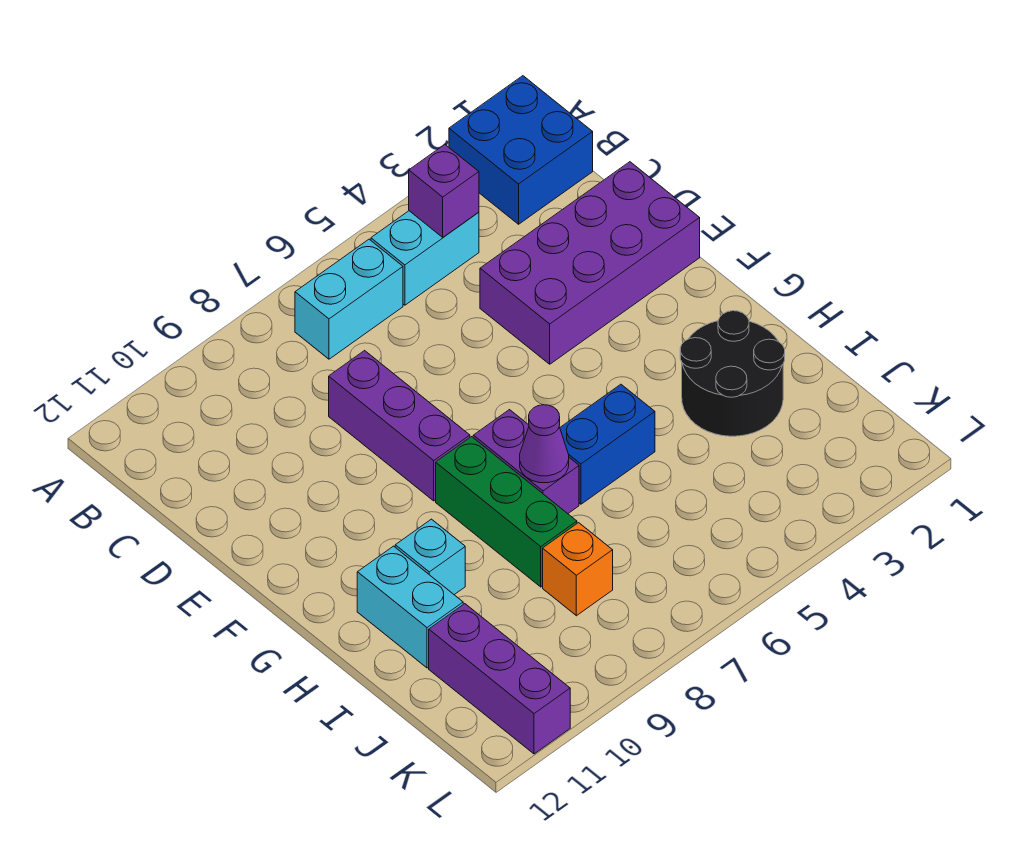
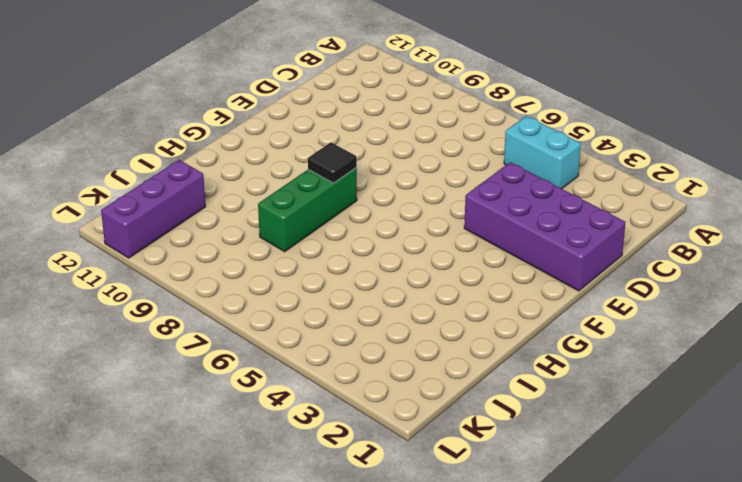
black tile G8 level 2 -> none
none -> blue brick A1:B2 level 1
none -> cyan brick B6:B7 level 1
none -> purple brick D8:F8 level 1

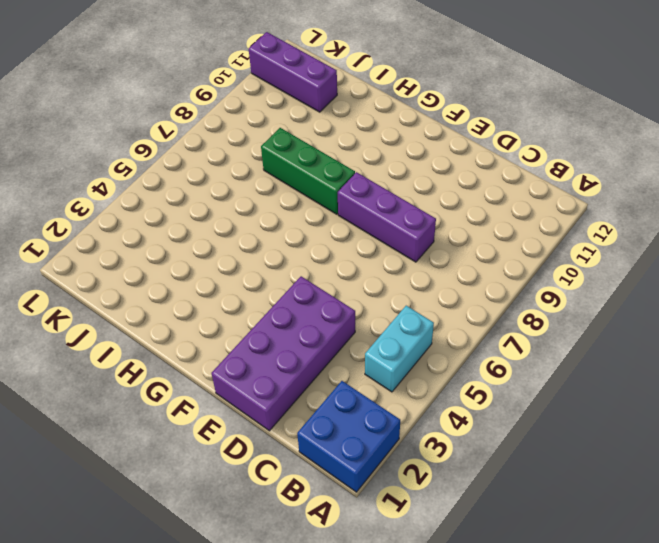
none -> cyan brick B6:B7 level 1
none -> purple brick G7:H7 level 1
none -> black round brick H2:I3 level 1

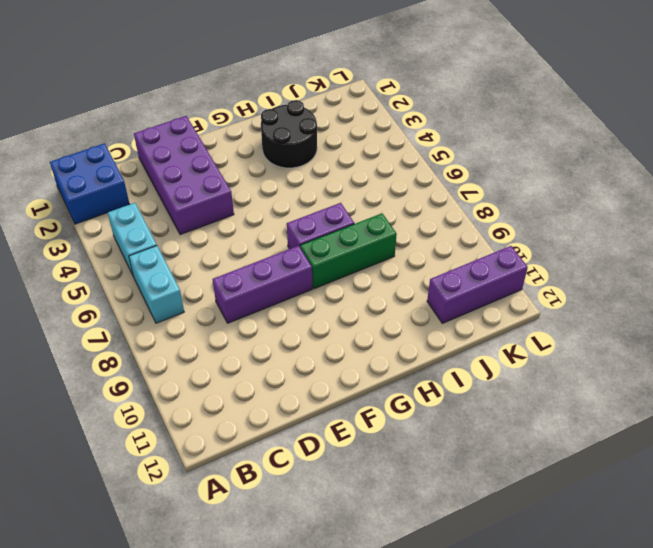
none -> blue brick H5:H6 level 1
none -> cyan brick H10 level 1
none -> cyan brick H11:I11 level 1

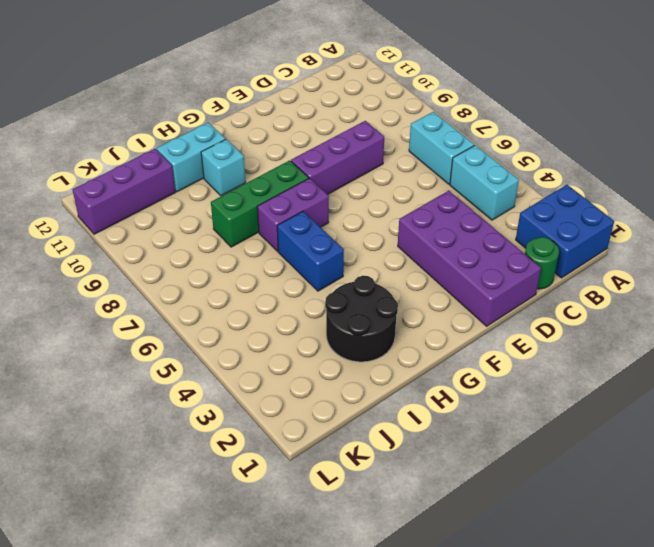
green round brick C1 level 1 -> none
none -> orange brick J8 level 1
none -> purple brick B4 level 2
none -> purple cone H7 level 2

